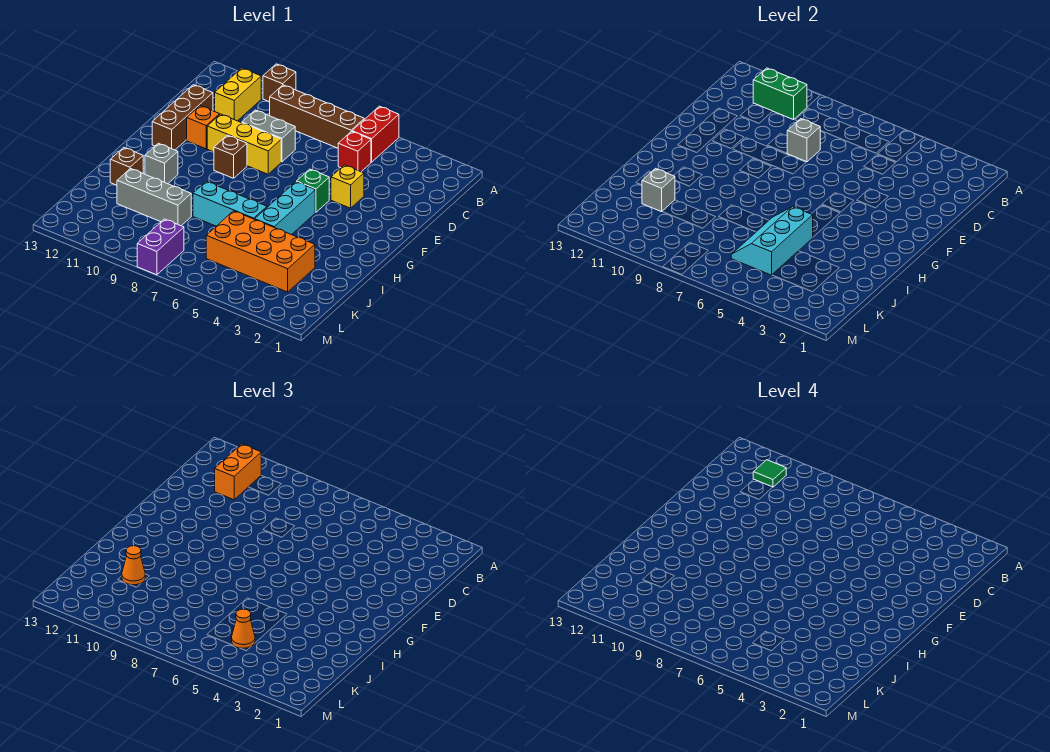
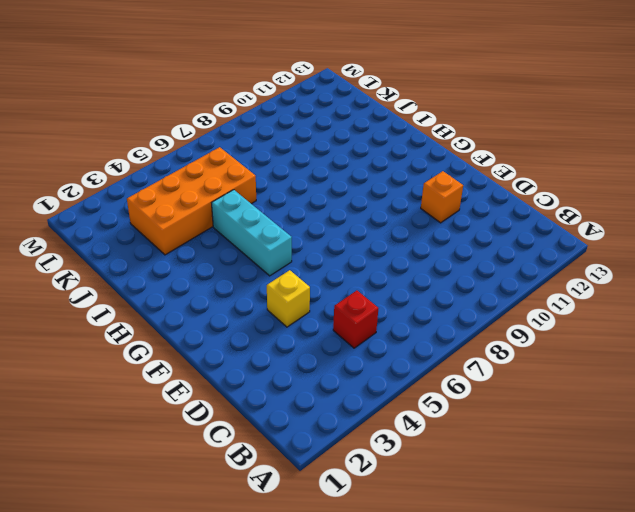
none -> red brick A5:B5 level 1
none -> brown brick A10 level 1
none -> brown brick B6:B9 level 1

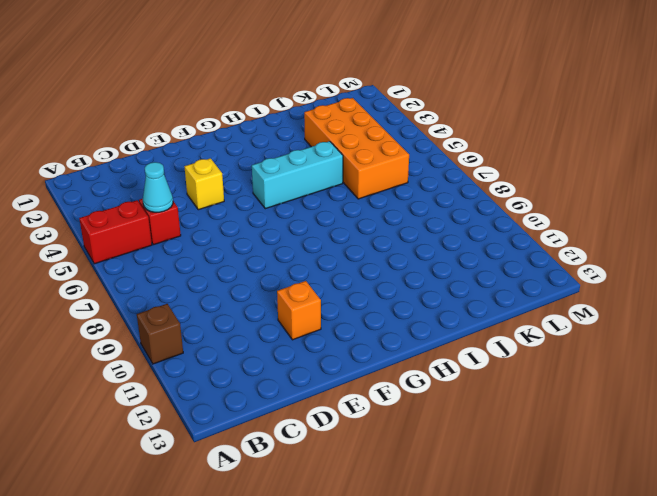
cyan cone C5 level 2 -> none
none -> brown brick B6:B9 level 1
none -> yellow brick B11:C11 level 1
none -> grey brick D8:D9 level 1

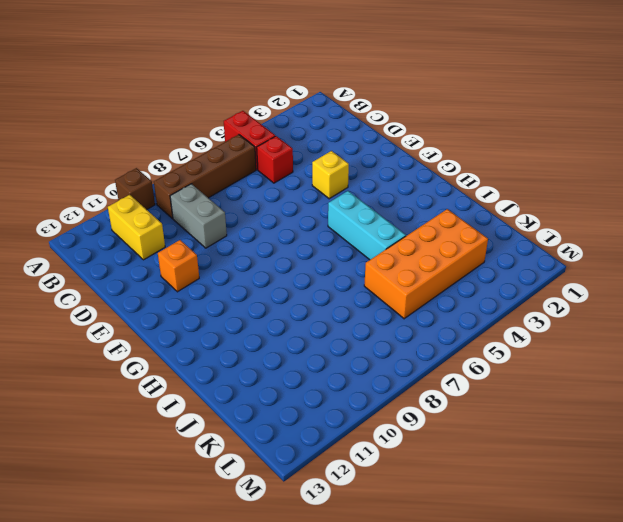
grey brick C9:D9 level 1 -> grey brick D8:D9 level 1
none -> brown brick D12:F12 level 1
none -> yellow brick E8:E10 level 1
none -> green brick F5 level 1

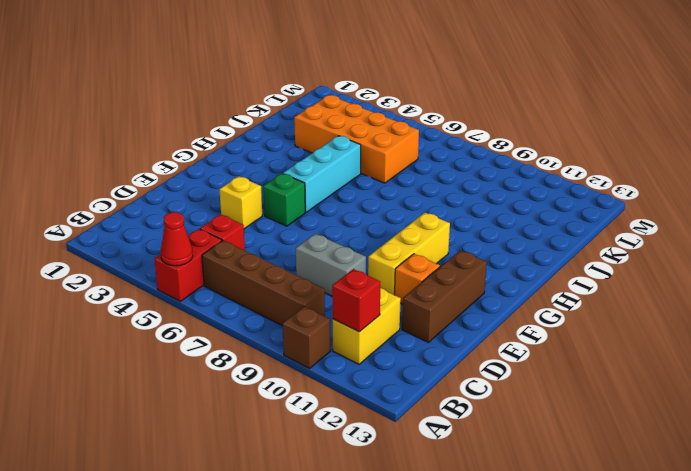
red cone A5 level 2 -> none
red brick B11 level 2 -> green brick B10:B11 level 2
yellow brick E10:G10 level 1 -> yellow brick E8:E10 level 1
none -> brown brick F9 level 1
none -> grey brick H11 level 1
none -> cyan brick I6:I8 level 1

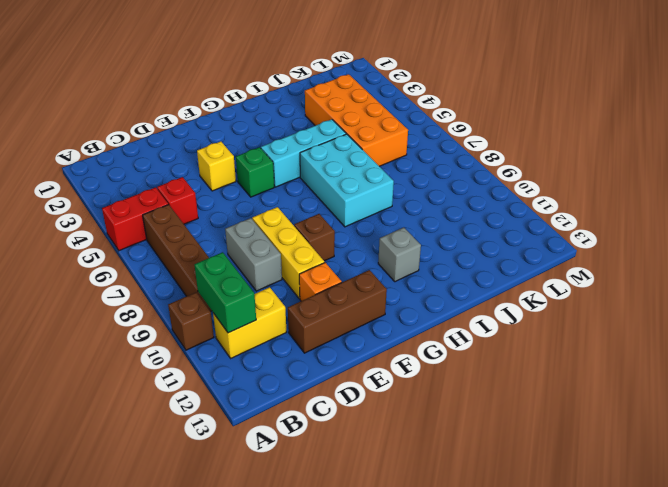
cyan brick H6:I8 level 1 -> cyan brick I6:I8 level 1
none -> brown brick I12 level 1
none -> grey brick J9:J11 level 1
none -> purple brick L8:M8 level 1

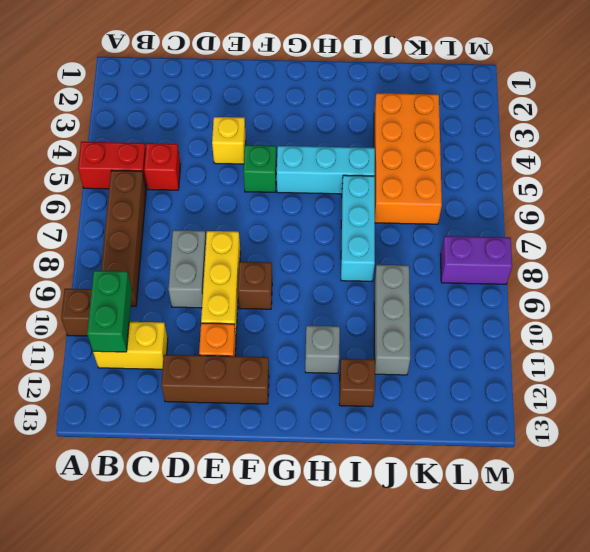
none -> grey brick D8 level 2
none -> cyan slope I5:K6 level 2 top 5
none -> grey brick J11 level 2

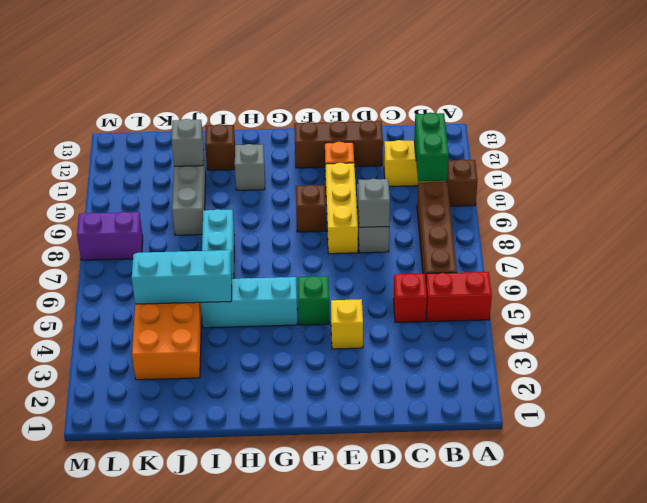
none -> orange brick B11:C11 level 3
none -> orange cone J11 level 3
none -> orange cone K5 level 3

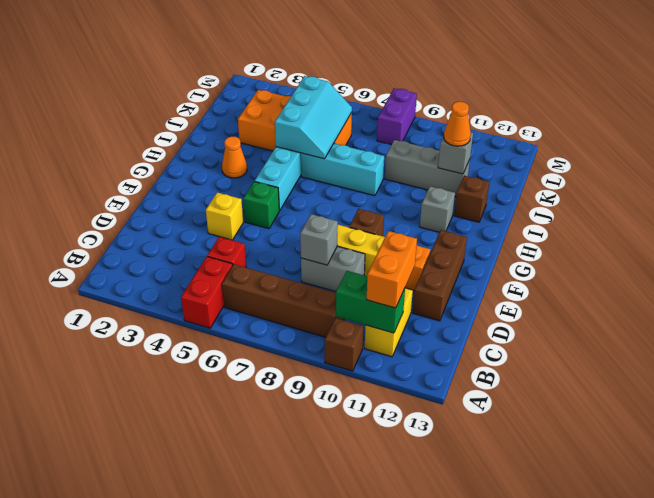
orange cone H3 level 1 -> orange cone K5 level 3
none -> green tile B11 level 4

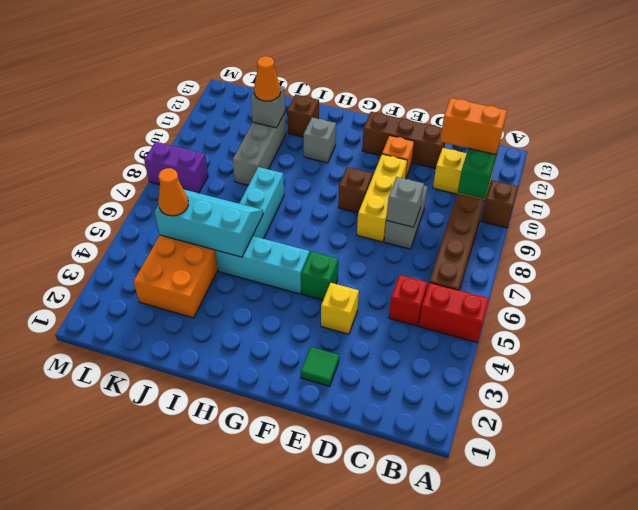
green tile E2 level 1 -> green tile B11 level 4

